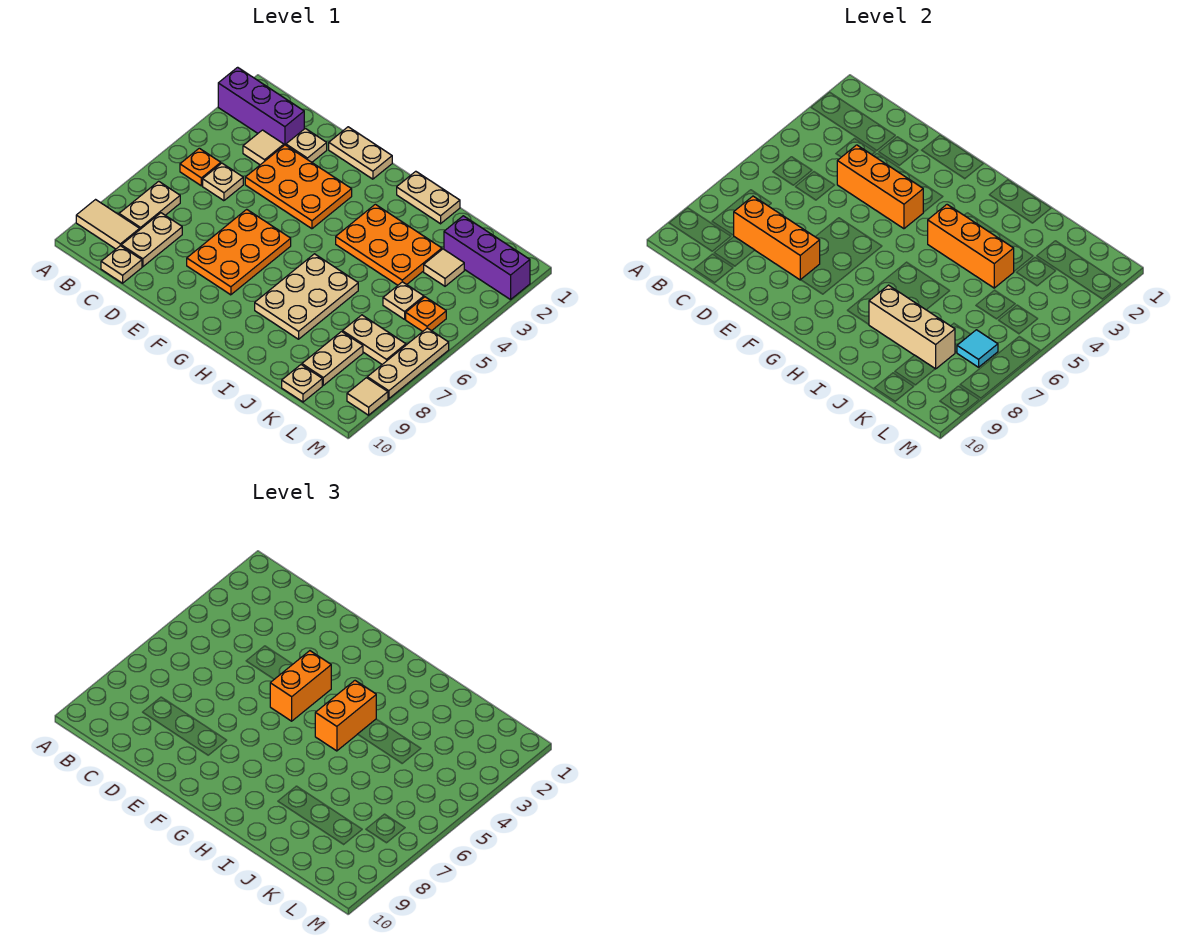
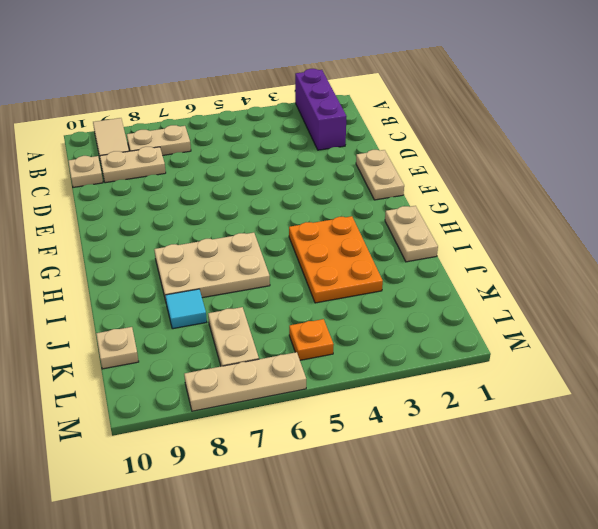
cyan tile J8 level 1 -> cyan tile L7 level 2
none -> orange plate B5 level 1
none -> tan tile C3 level 1
none -> tan plate C5 level 1
none -> tan plate D2 level 1

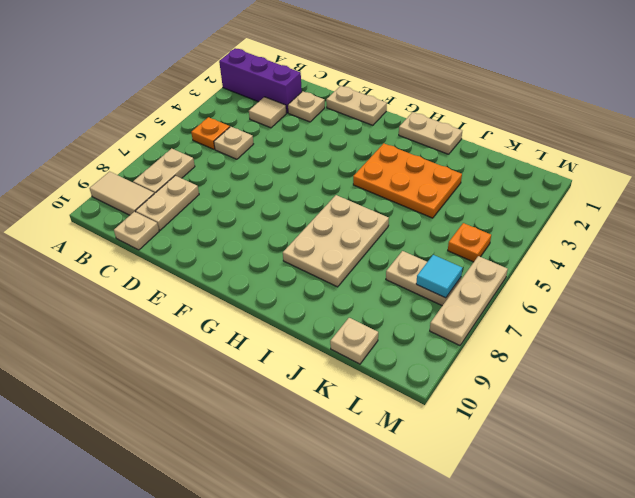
none -> orange plate D3:F4 level 1
none -> orange plate E6:F8 level 1
none -> purple brick K2:M2 level 1
none -> tan tile K3 level 1

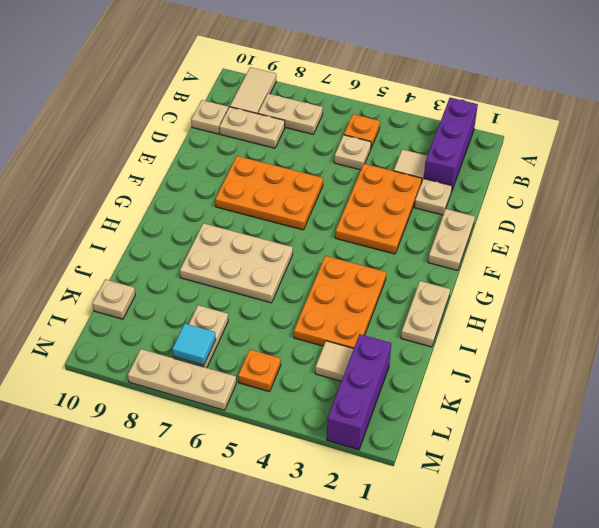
none -> tan plate K5 level 1
none -> tan plate K8:K9 level 1
none -> tan tile M9 level 1
none -> orange brick C8:E8 level 2

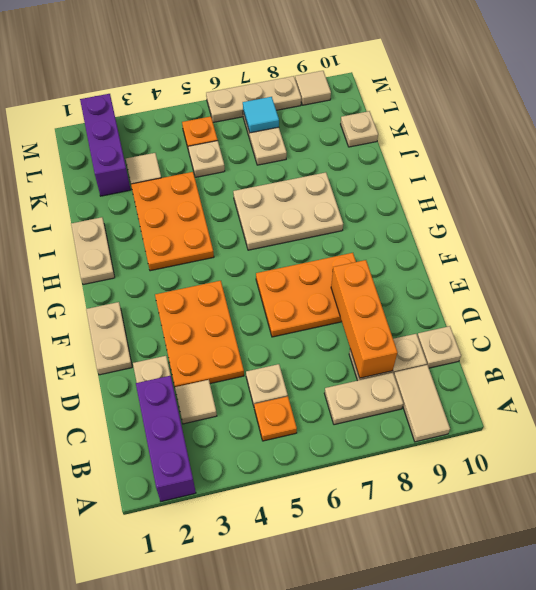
none -> tan plate K8:K9 level 1
none -> orange brick D4:F4 level 2
none -> orange brick H4:J4 level 2
none -> tan brick I8:K8 level 2

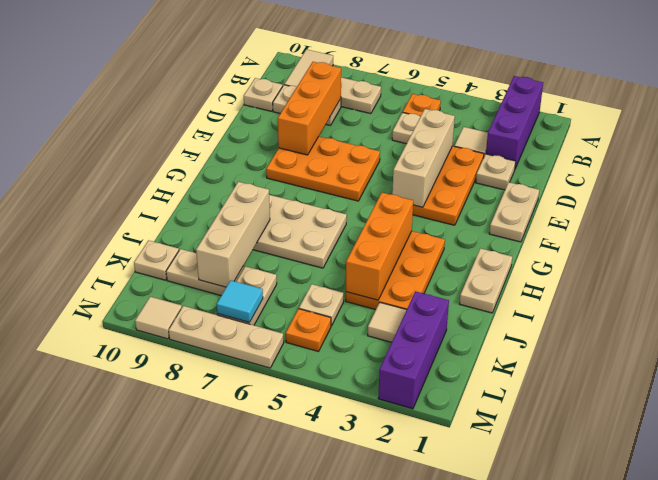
tan brick D4:F4 level 2 -> orange brick D4:F4 level 2
none -> orange brick F4:F5 level 3
none -> orange brick H4:H5 level 3

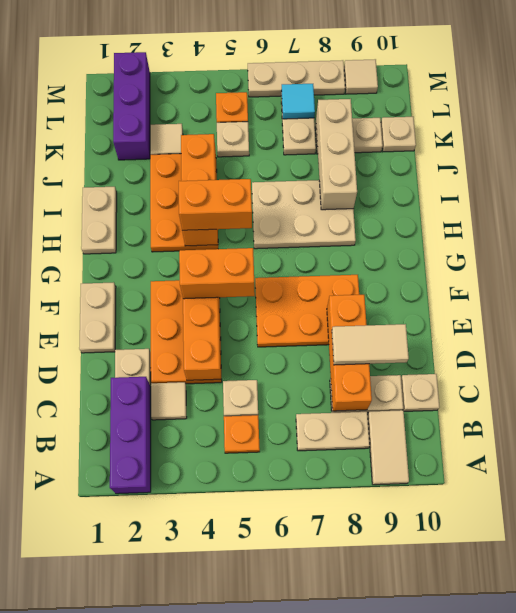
tan tile D8:D9 level 3 -> none

